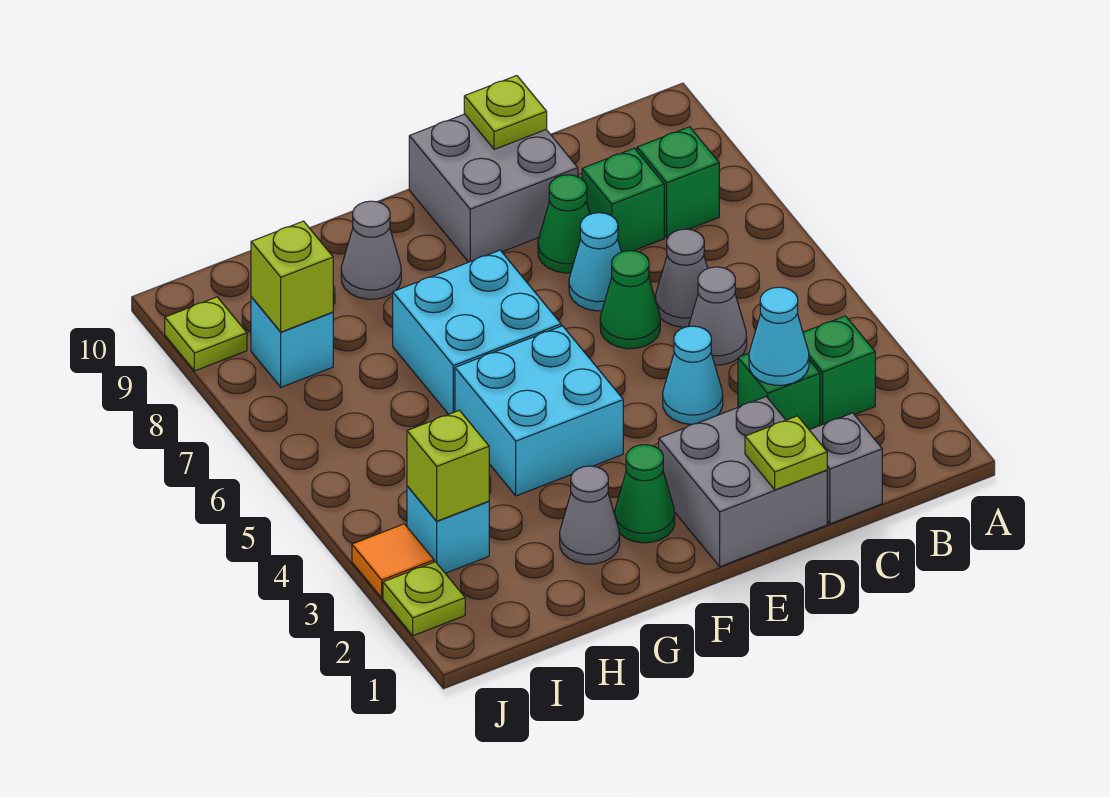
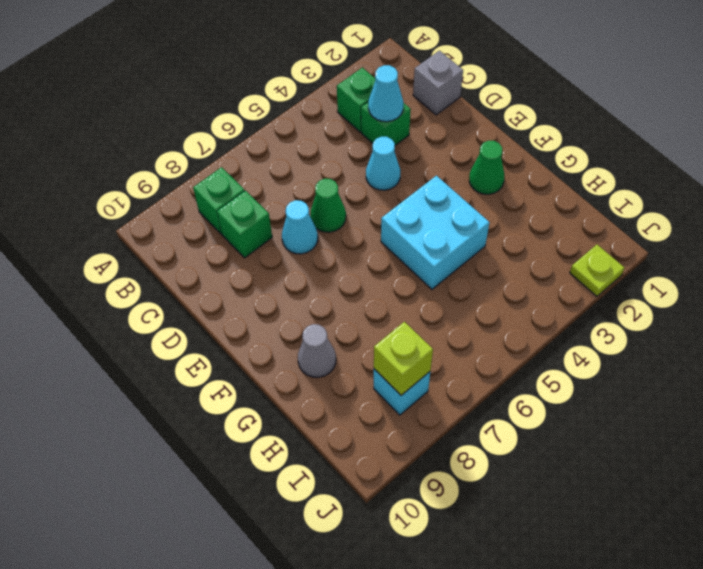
none -> grey cone C5 level 1
none -> grey cone C6 level 1
none -> grey brick D1:E2 level 1

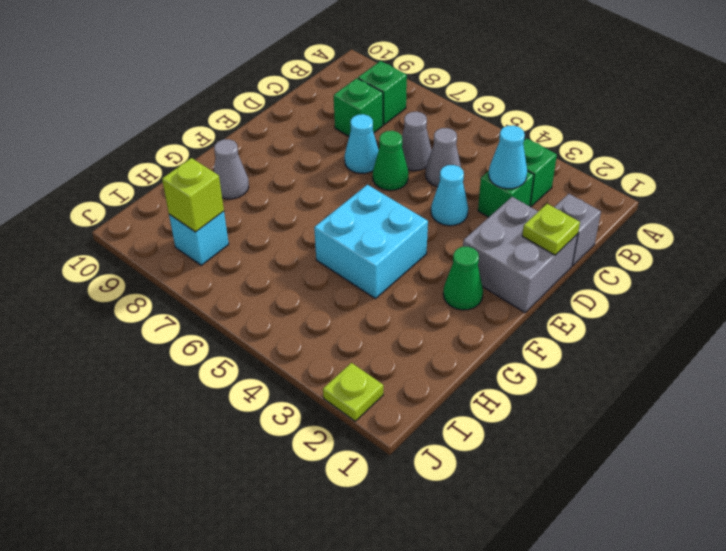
none -> green cone D8 level 1
none -> grey brick D9:E10 level 1
none -> cyan brick F6:G7 level 1

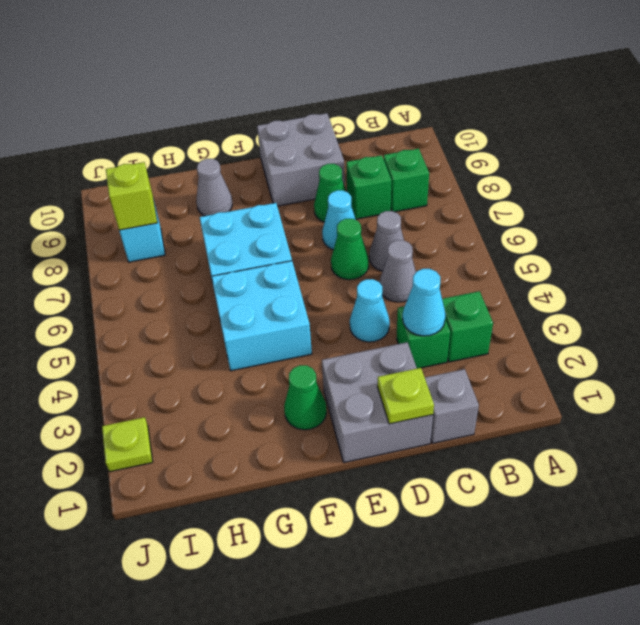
none -> grey cone G2 level 1
none -> cyan brick I3 level 1
none -> orange tile J3 level 1

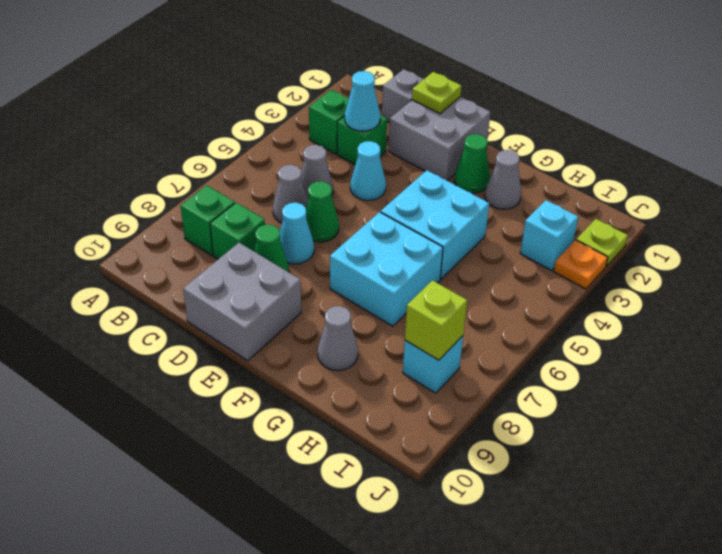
orange plate J3 level 1 -> orange tile J3 level 1
none -> lime plate J9 level 1
none -> lime plate D10 level 2
none -> lime brick I3 level 2

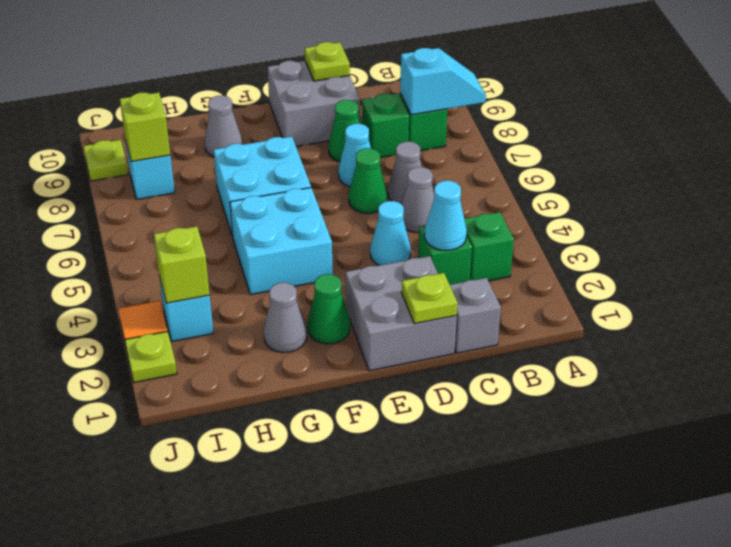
cyan slope A8:B8 level 2 top B -> none

